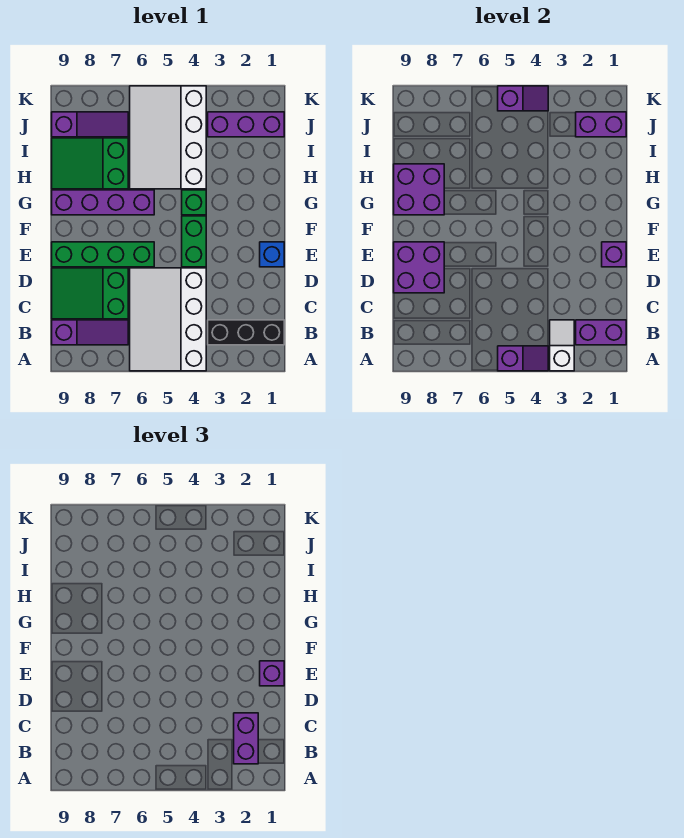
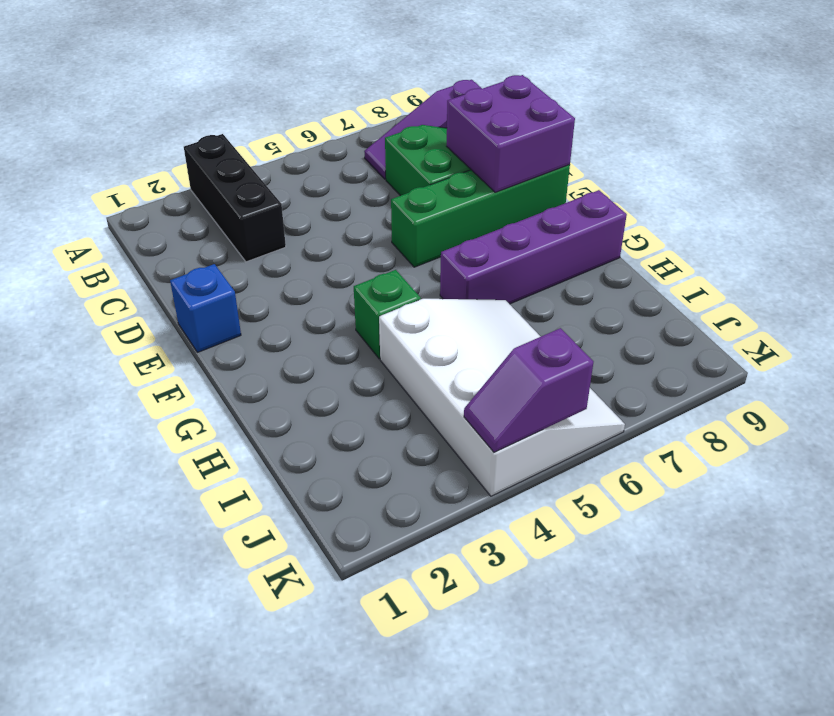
black brick A3:C3 level 1 -> black brick B1:B3 level 1
none -> white slope A4:D6 level 1 top 4
none -> green brick E4:F4 level 1
none -> green slope H7:I9 level 1 top 7

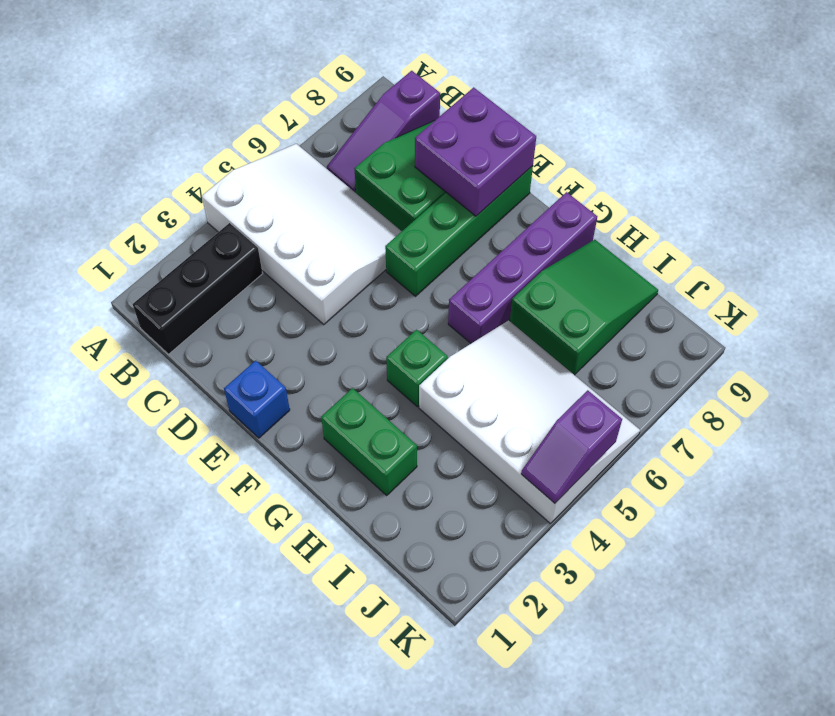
green brick G2:H2 level 1 -> green brick E4:F4 level 1
none -> purple brick J1:J3 level 1
none -> purple slope J7:J9 level 1 top 9
none -> white slope A3:B3 level 2 top A

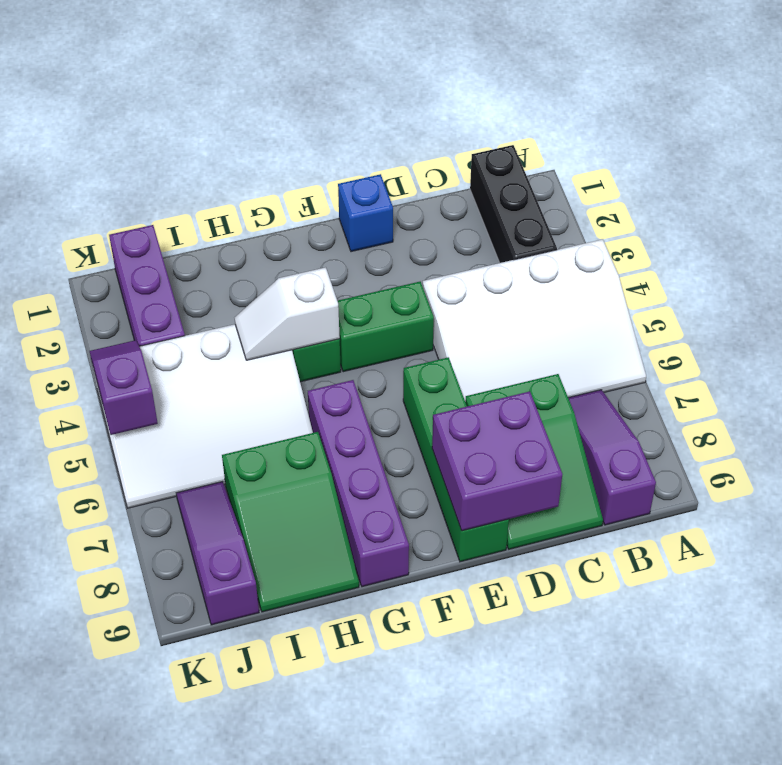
white slope G4:H4 level 2 top G -> white slope A3:B3 level 2 top A
none -> purple slope A4:A5 level 2 top 5
none -> purple brick B1:B2 level 2
none -> purple brick E1 level 2

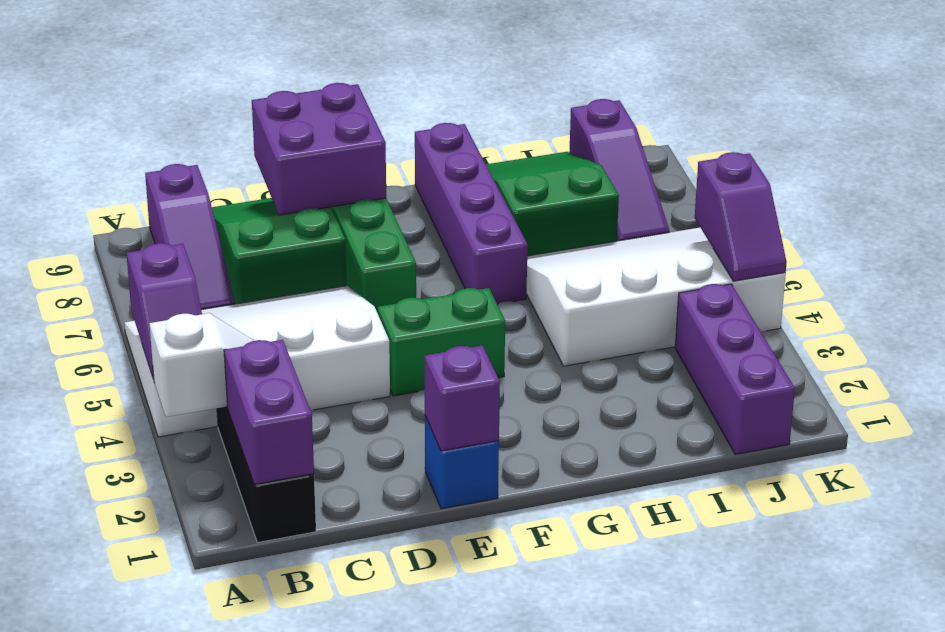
none -> green brick G4 level 1
none -> purple brick G8:H9 level 2
none -> purple brick J1:J2 level 2

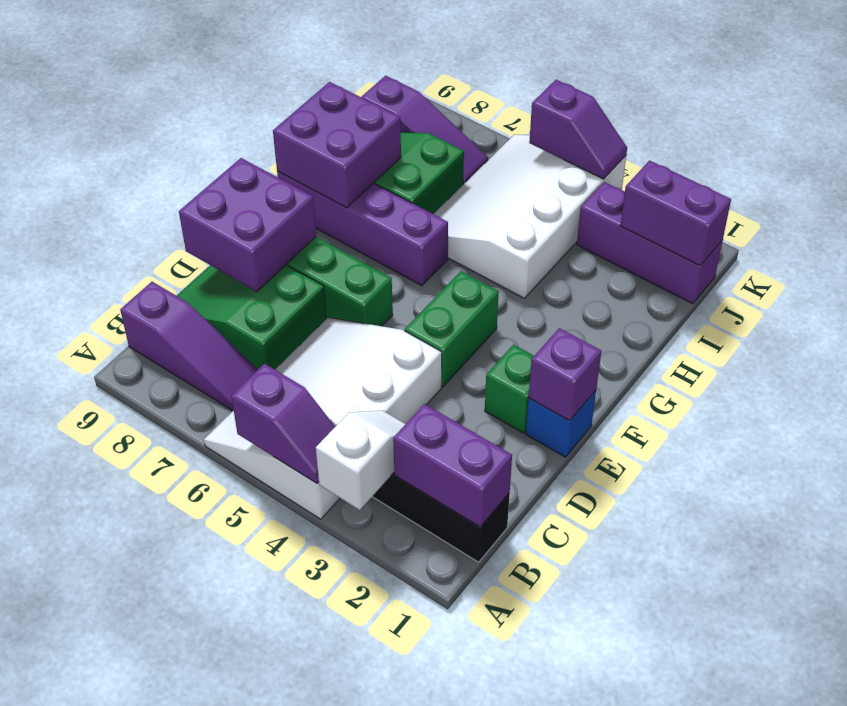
green brick E2 level 1 -> green brick G4 level 1
none -> purple brick B2:C2 level 3
none -> purple brick E1 level 3

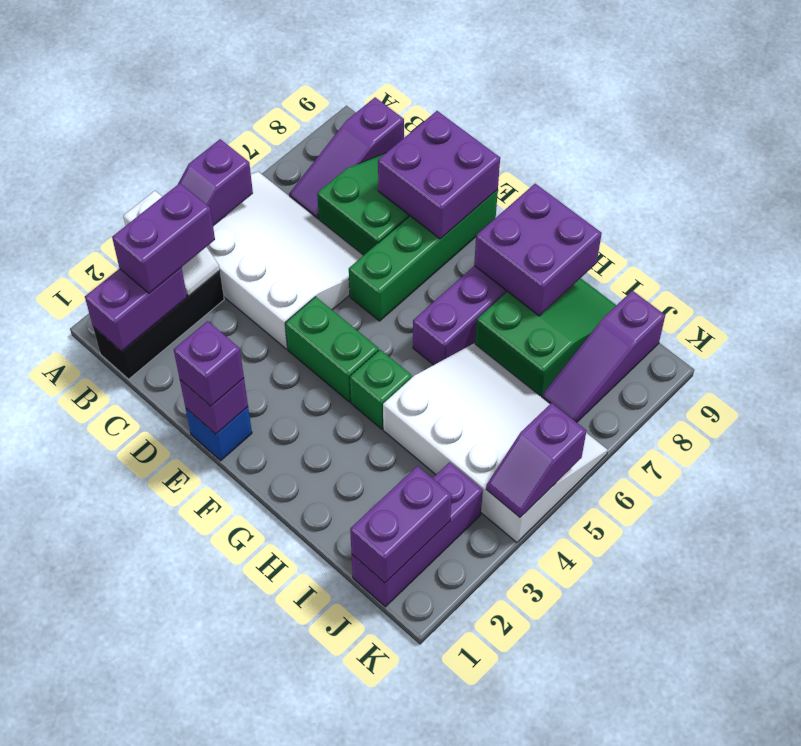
purple brick B2:B3 level 3 -> purple brick B2:C2 level 3

